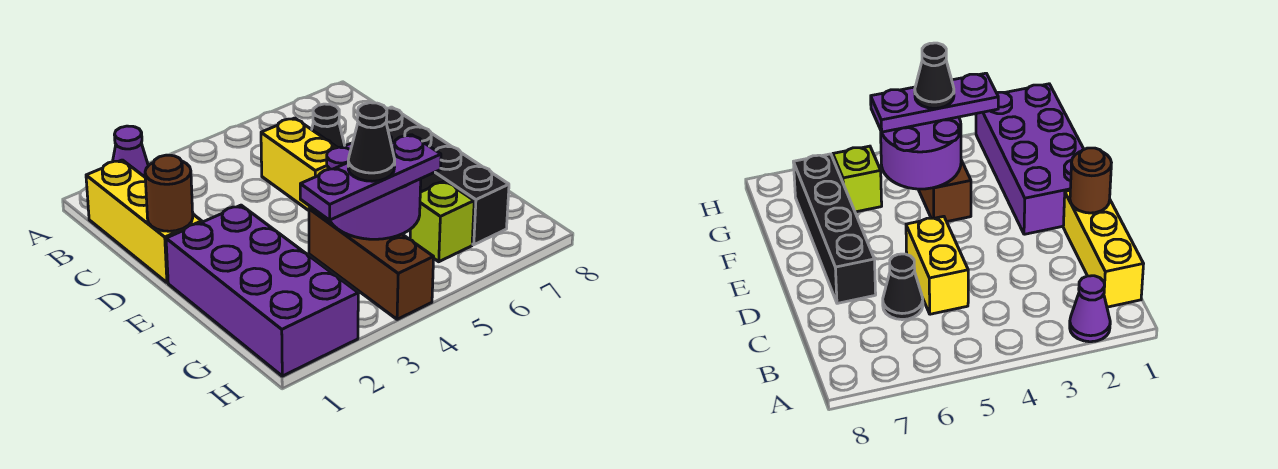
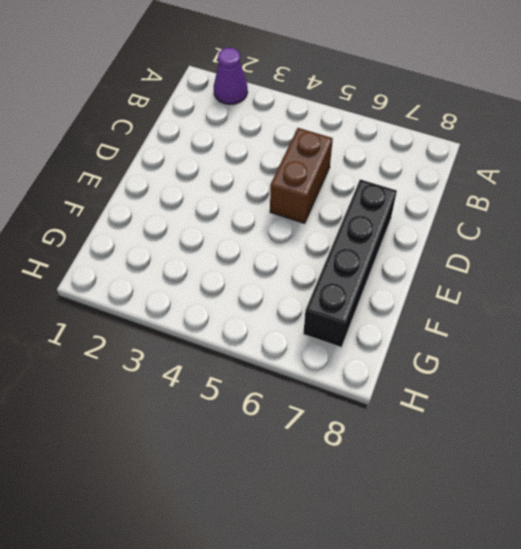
brown brick C5:D5 level 1 -> yellow brick C5:D5 level 1
none -> yellow brick B1:D1 level 1
none -> black cone C6 level 1
none -> purple brick E1:H2 level 1

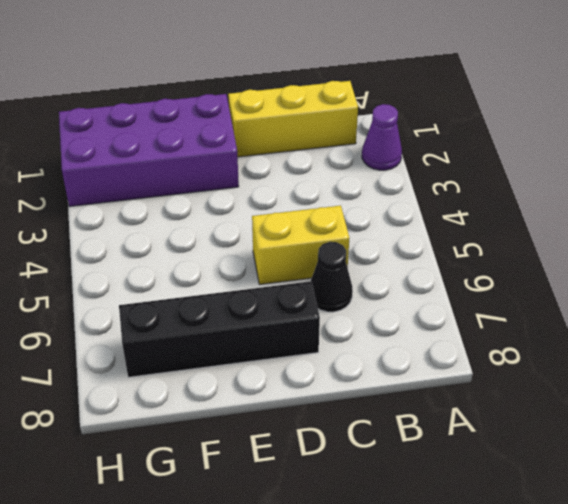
none -> brown brick F4:H4 level 1
none -> lime brick G6 level 1
none -> brown round brick D1 level 2

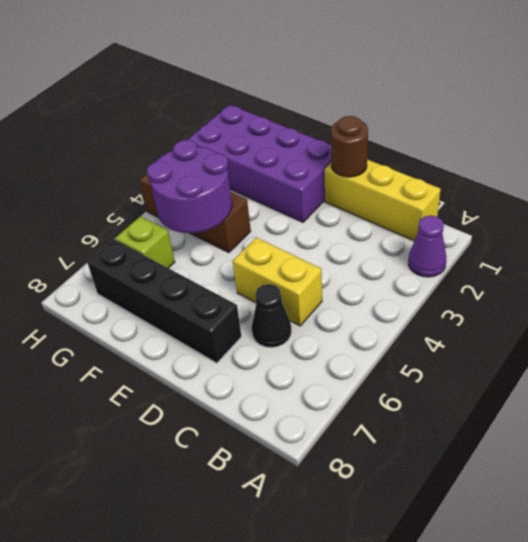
none -> purple plate G3:G5 level 3
none -> black cone G4 level 4

